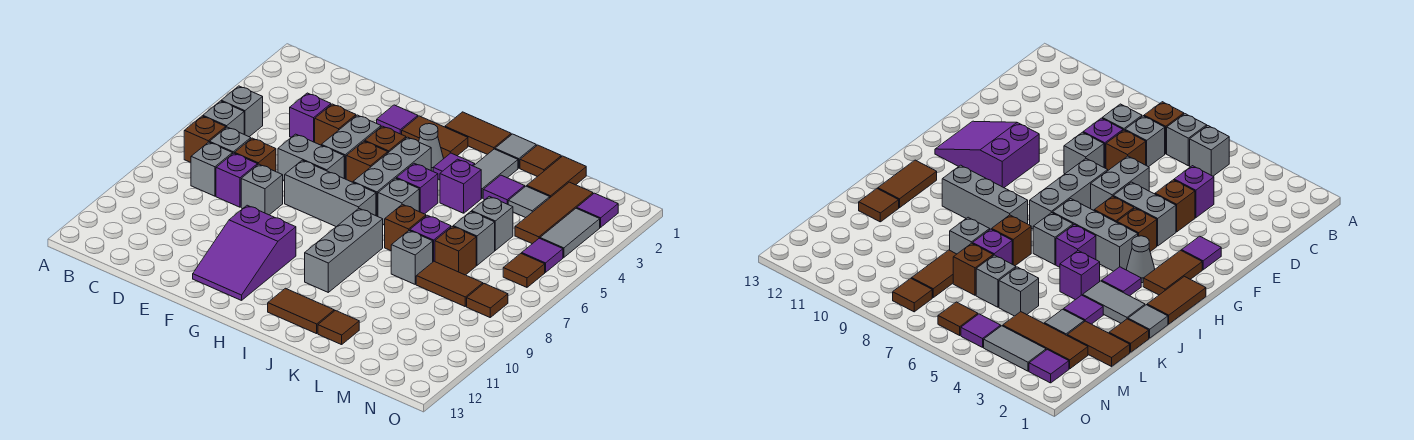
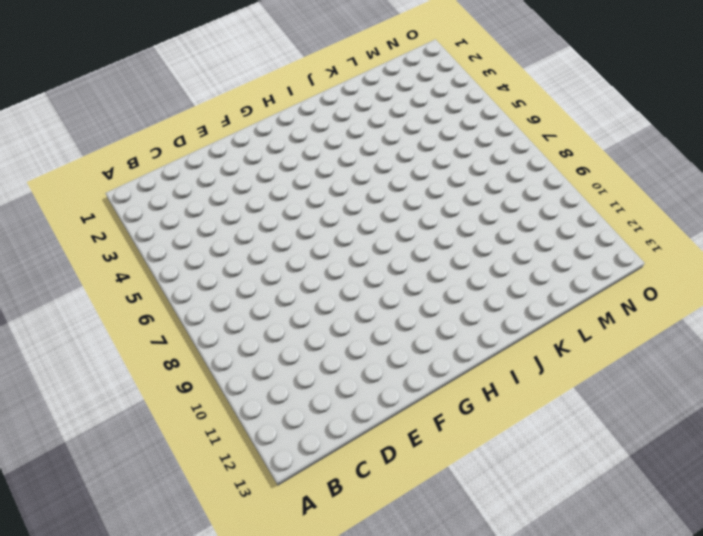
none -> grey brick B5 level 1
none -> grey brick B6 level 1
none -> brown brick B7 level 1
none -> grey brick C7 level 1

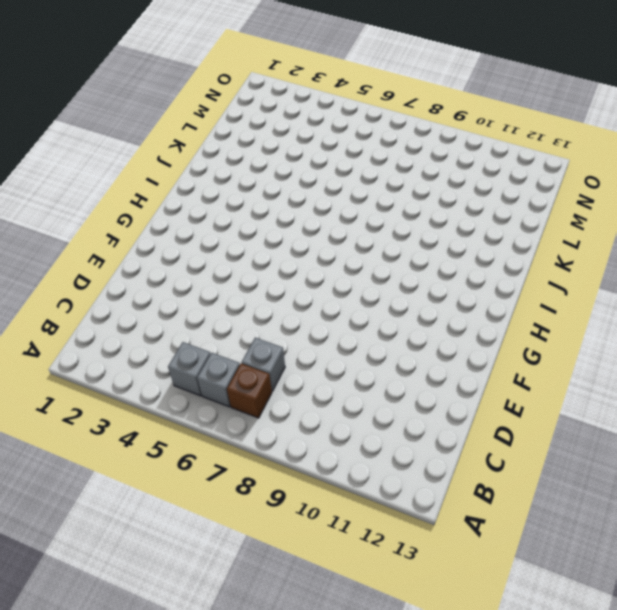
none -> grey brick C8 level 1
none -> purple brick D4 level 1
none -> brown brick D7 level 1
none -> purple brick D8 level 1

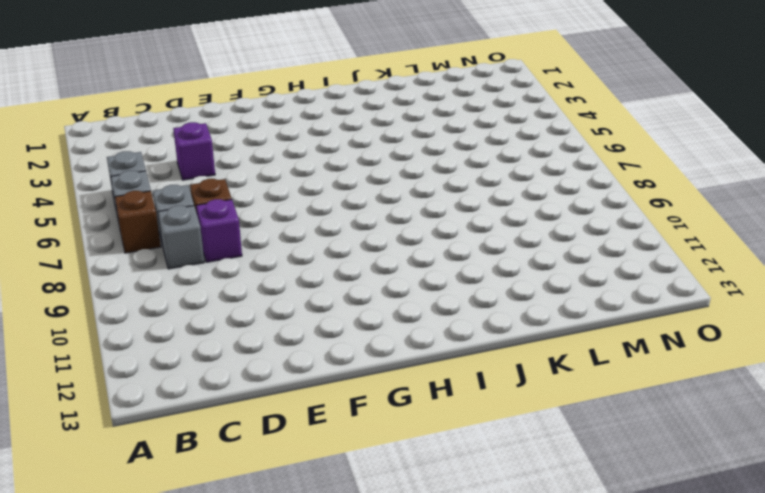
none -> brown brick E4 level 1
none -> grey brick E6:F6 level 1
none -> grey brick E8 level 1
none -> purple tile F2 level 1

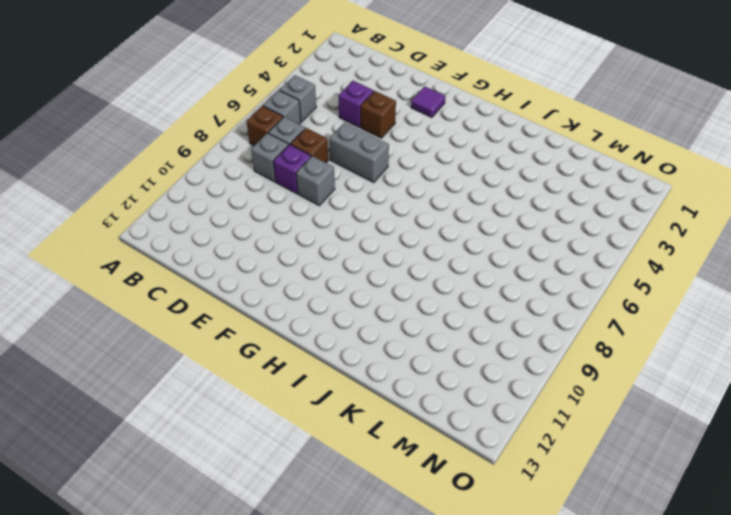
none -> grey brick F4:F5 level 1
none -> grey brick F7:H7 level 1
none -> purple slope F10:G12 level 1 top 10
none -> brown tile G2:H2 level 1

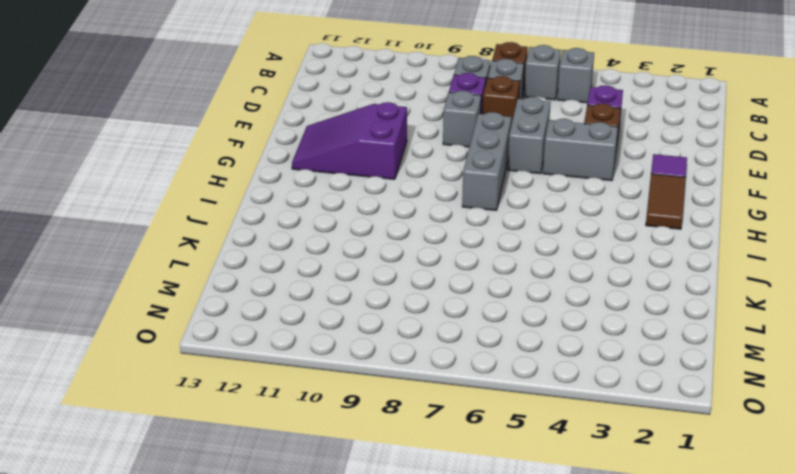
none -> brown brick G4 level 1
none -> brown brick G5 level 1
none -> brown tile H1:I1 level 1
none -> grey cone H3 level 1

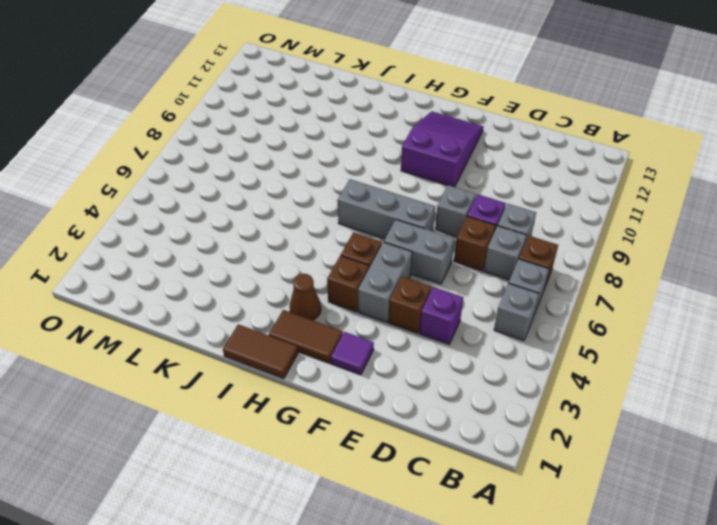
brown cone H3 level 1 -> grey cone H3 level 1
none -> grey brick H4:H6 level 1
none -> purple tile I3 level 1
none -> purple brick I5 level 1
none -> grey brick I6 level 1

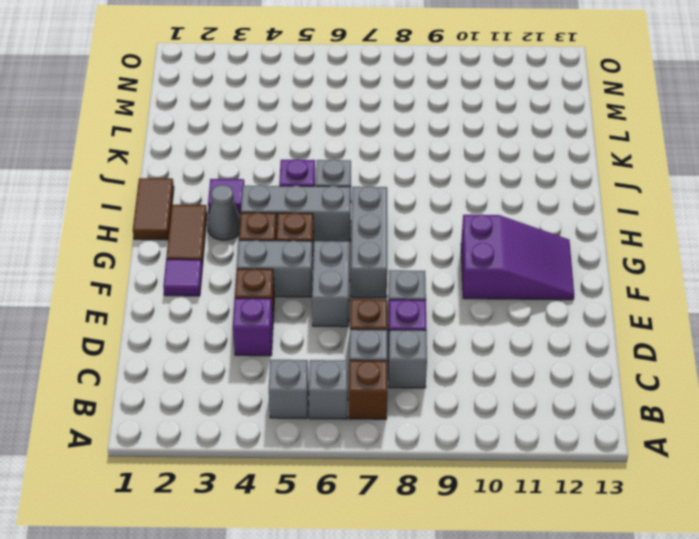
none -> grey brick I8:I10 level 1
none -> brown tile I12:J12 level 1
none -> grey tile J1 level 1
none -> grey tile J2:J3 level 1

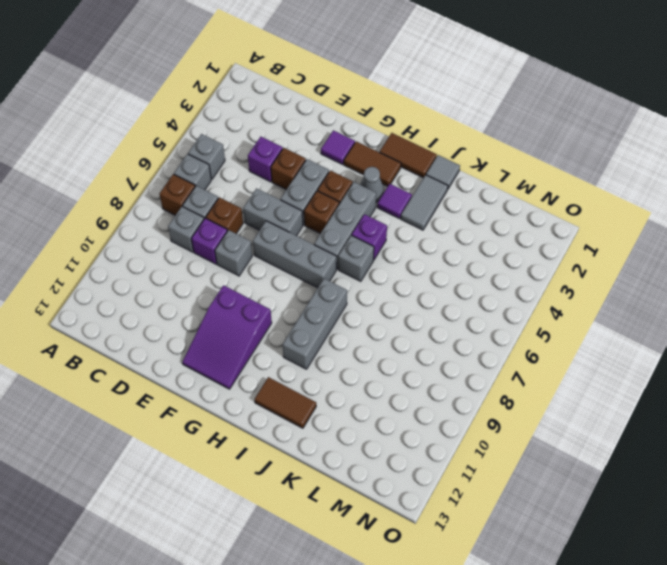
none -> purple brick J4 level 1
none -> brown brick J7 level 1
none -> brown tile K1 level 1
none -> purple tile K3 level 1

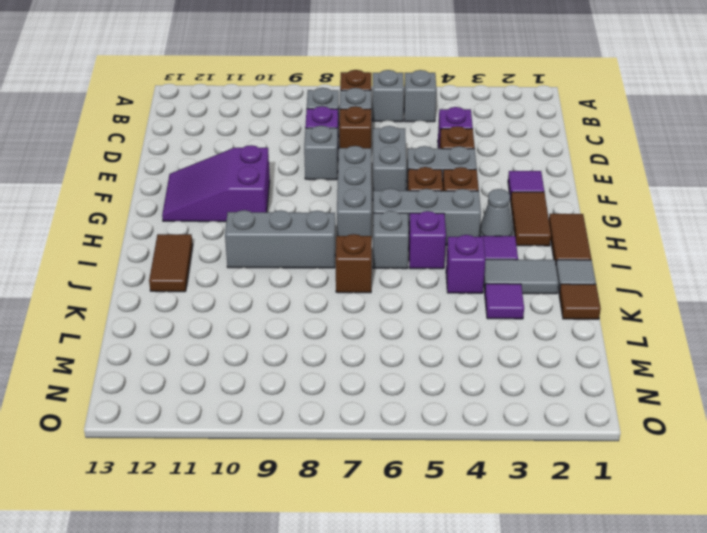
none -> purple brick K7 level 1
none -> grey brick K8 level 1
none -> brown tile K12 level 1
none -> brown tile L1:L2 level 1

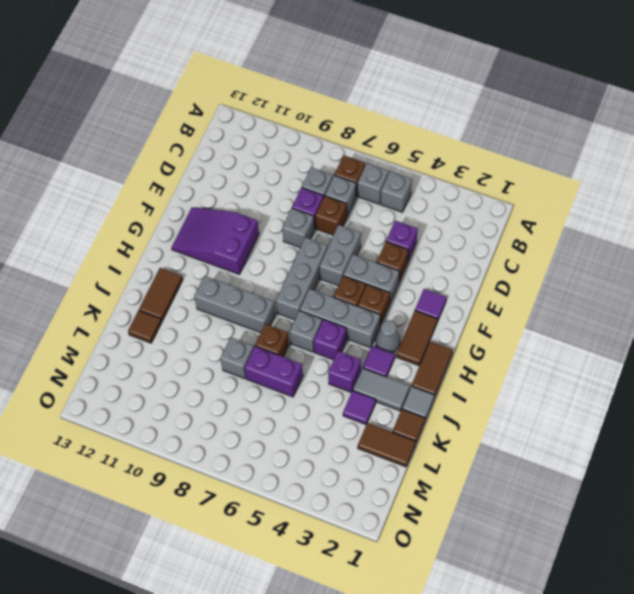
purple brick K6:K7 level 1 -> purple brick K7 level 1
none -> grey tile L3 level 1
none -> grey brick L5 level 1
none -> grey brick L6 level 1
none -> brown brick L7 level 1

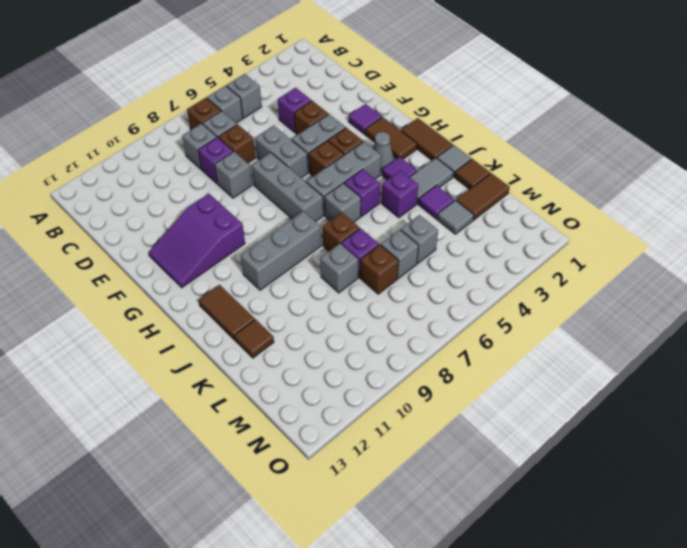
none -> brown tile L8:M8 level 1
none -> brown tile M2:M4 level 1
none -> purple tile N2 level 1
none -> grey tile N3:N4 level 1

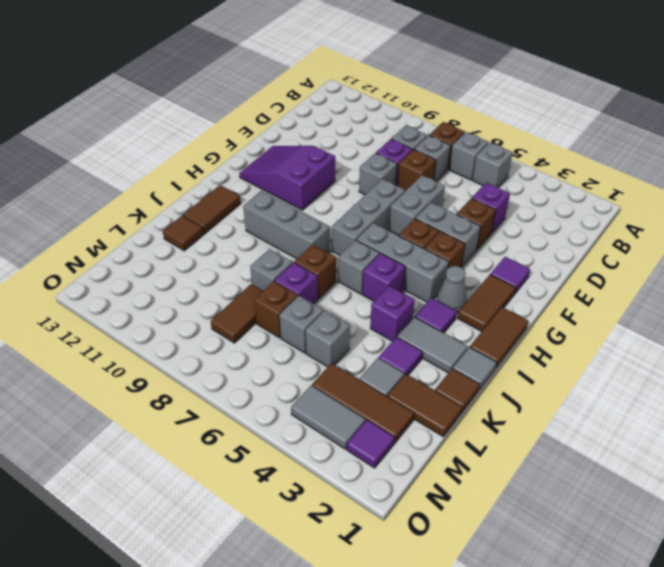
none -> purple tile N5 level 1
none -> brown tile N6 level 1
none -> brown tile N8 level 1

